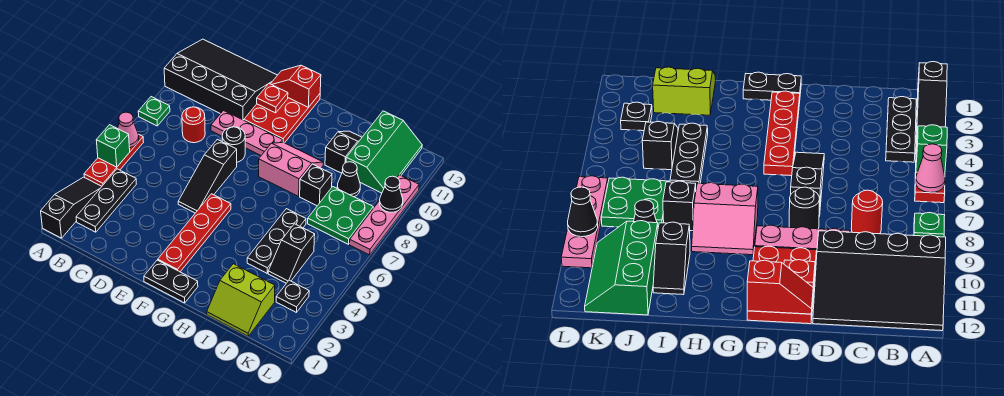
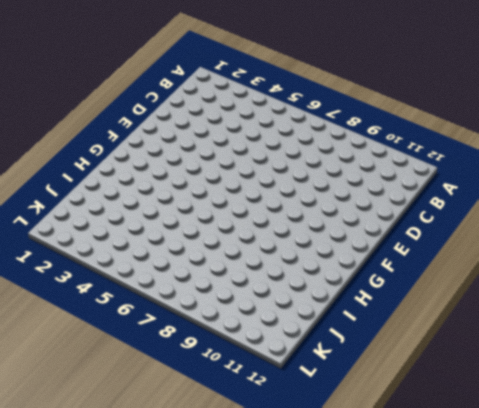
none -> black slope A1:A3 level 1 top 1
none -> red plate A4:A6 level 1
none -> green plate A8 level 1

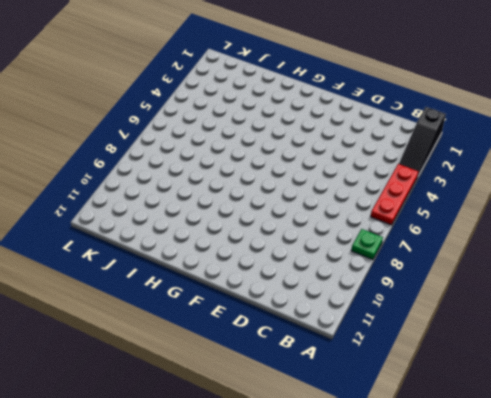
none -> black slope A10:D12 level 1 top 10
none -> black plate B2:B4 level 1
none -> red round brick C8 level 1

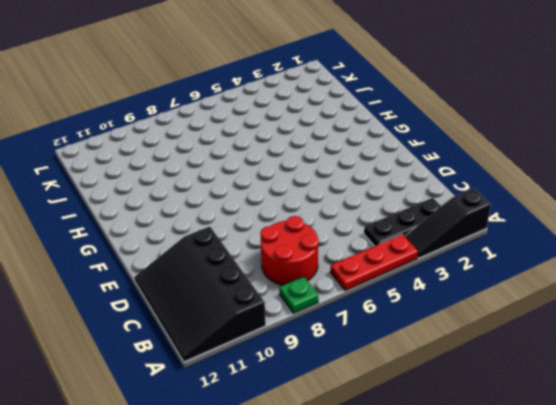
red round brick B7:C8 level 1 -> red round brick C8 level 1
none -> pink plate D9:F9 level 1
none -> black slope E5:E7 level 1 top 7
none -> black round brick E8 level 1

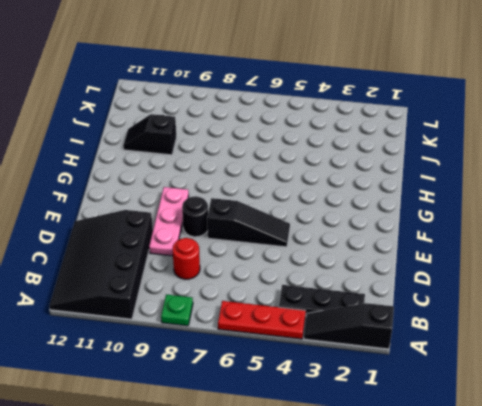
none -> red plate E10:F12 level 1
none -> black plate F1:G1 level 1
none -> red plate F2:F5 level 1

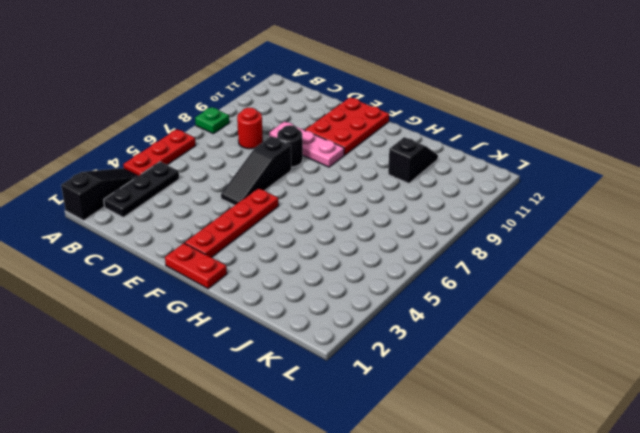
red plate F1:G1 level 1 -> black plate F1:G1 level 1
none -> black slope A10:D12 level 1 top 10
none -> pink slope G8:H9 level 1 top 8
none -> lime slope I1:J2 level 1 top 2

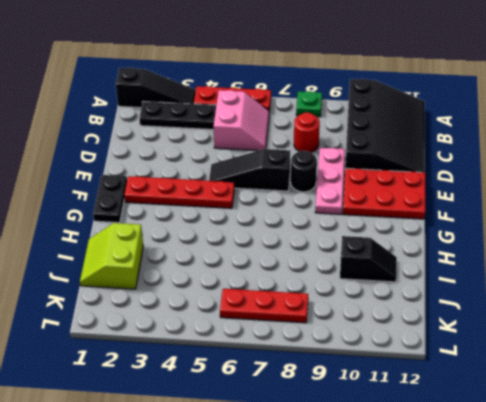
pink slope B5:C6 level 1 top 5 -> pink slope G8:H9 level 1 top 8
red plate K6:K8 level 1 -> green plate J7:K8 level 1
none -> black plate I4:I6 level 1
none -> black brick I8 level 1
none -> black slope J4:J5 level 1 top 5

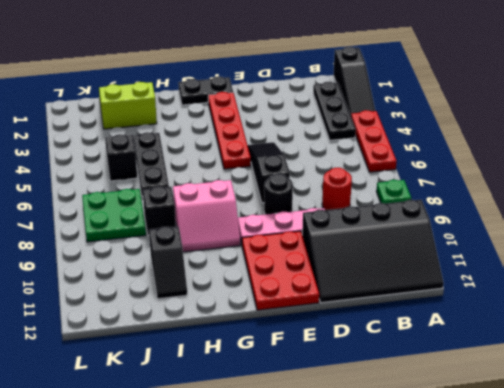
none -> black cone J9 level 1
none -> green slope J10:K12 level 1 top J
none -> black plate K3 level 1

